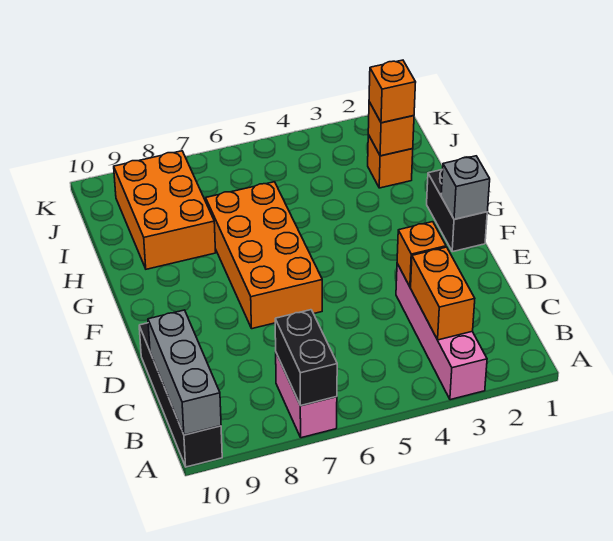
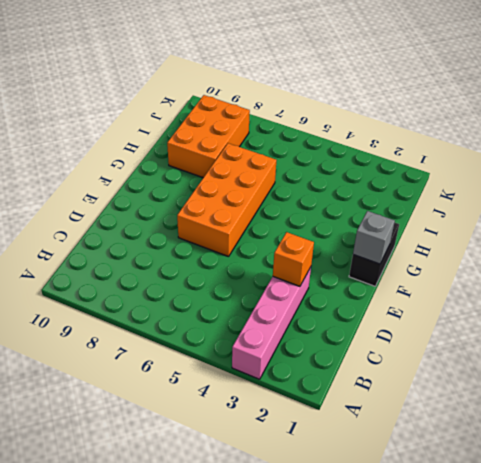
none -> pink brick A7:B7 level 1
none -> black brick A10:D10 level 1
none -> orange brick I2 level 1

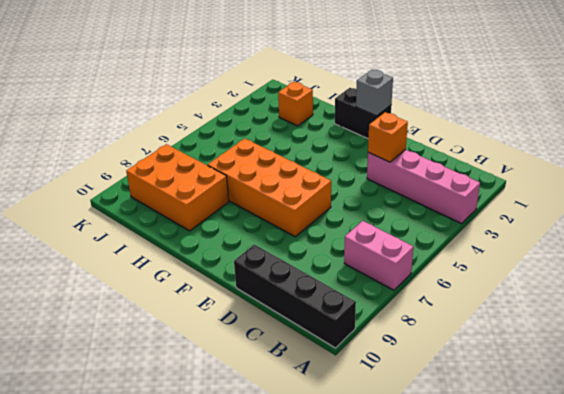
none -> black brick A7:B7 level 2
none -> grey brick A10:C10 level 2
none -> orange brick B3:C3 level 2

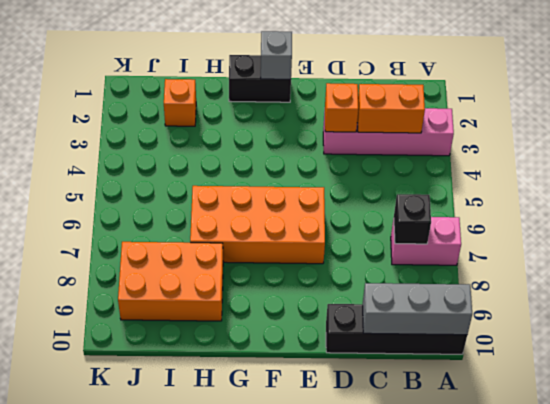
black brick B7 level 2 -> black brick A7:B7 level 2
none -> orange brick I2 level 2
none -> orange brick I2 level 3

